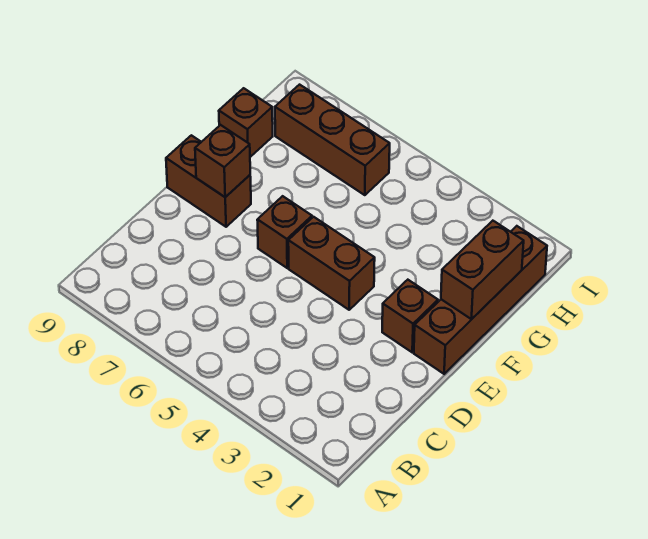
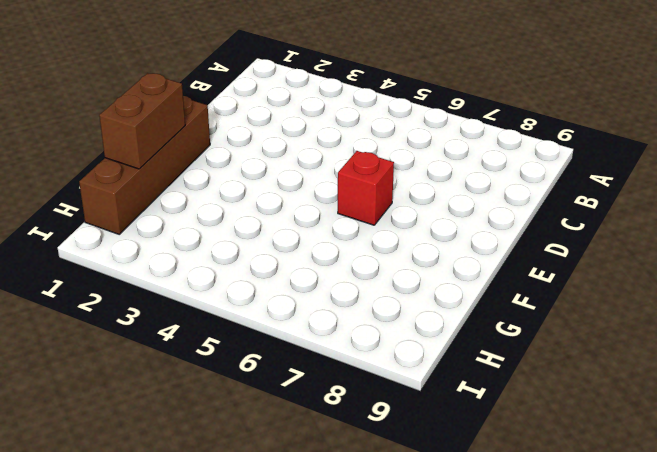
red brick E6 level 1 -> brown brick E6 level 1
none -> brown brick E2 level 1
none -> brown brick E4:E5 level 1

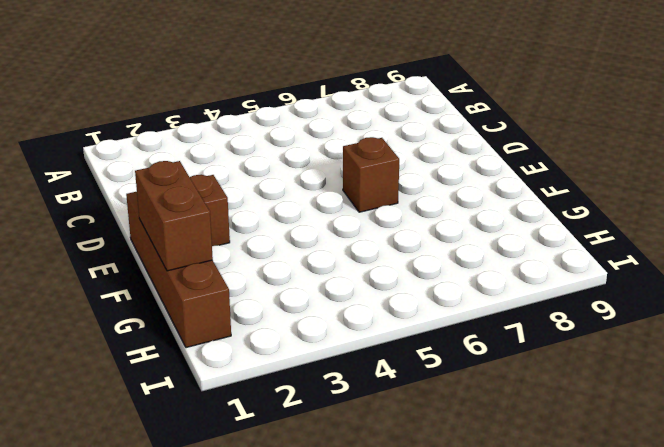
none -> brown brick E4:E5 level 1
none -> brown brick E8:E9 level 1

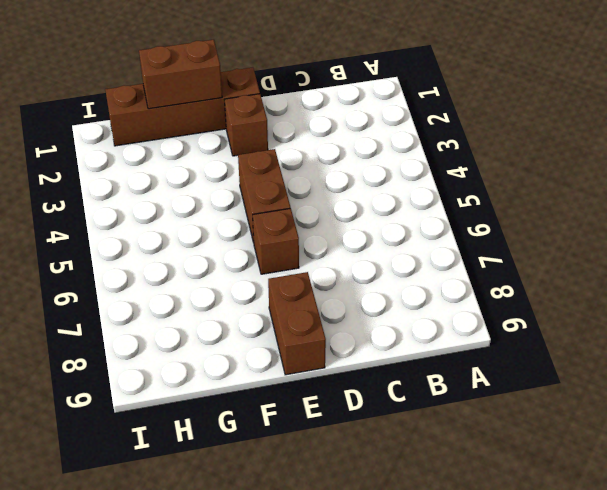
none -> brown brick G9 level 1
none -> brown brick H6:H8 level 1

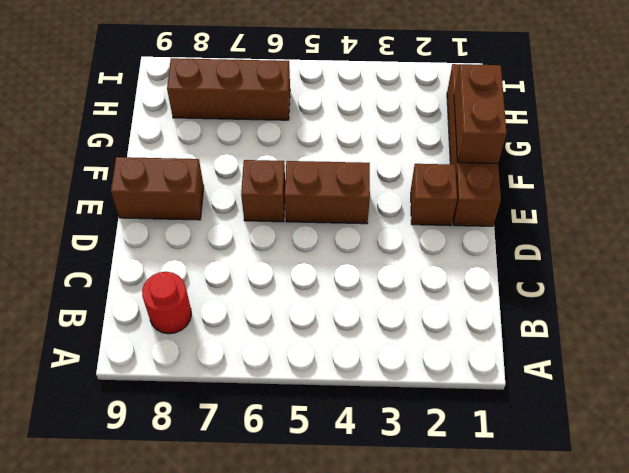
red round brick B8 level 1 -> none
none -> brown brick G9 level 1
none -> brown brick E8 level 2

